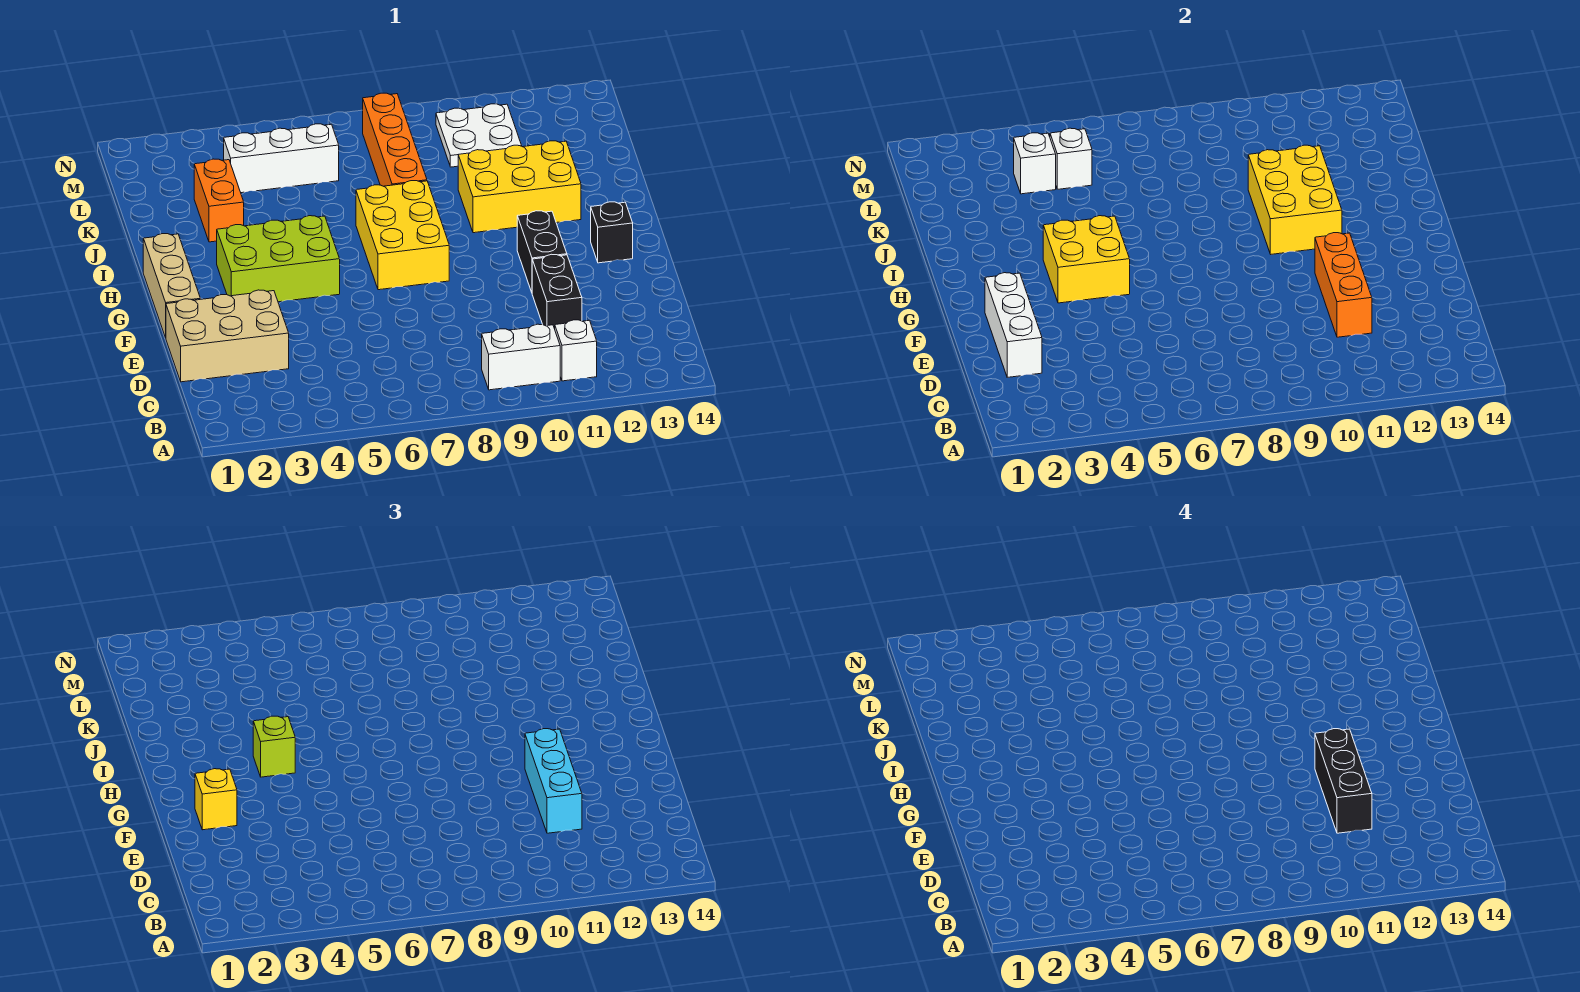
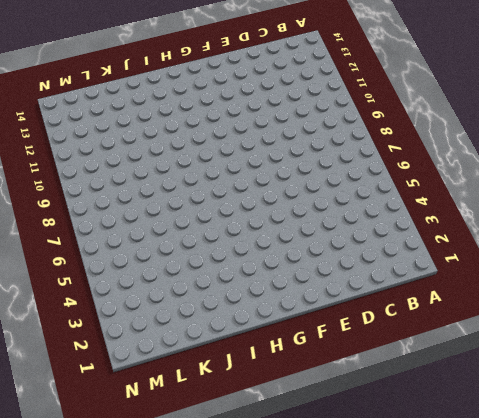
none -> white brick B9:B10 level 1
none -> white brick B11 level 1
none -> tan brick D1:E3 level 1

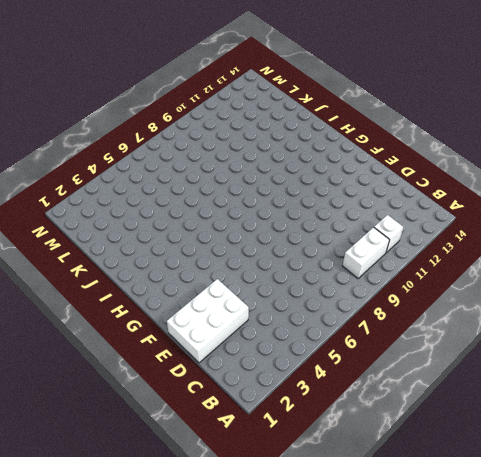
white brick D1:E3 level 1 -> tan brick D1:E3 level 1
none -> black brick D11:E11 level 1
none -> tan brick F1:H1 level 1
none -> black brick F11:G11 level 1

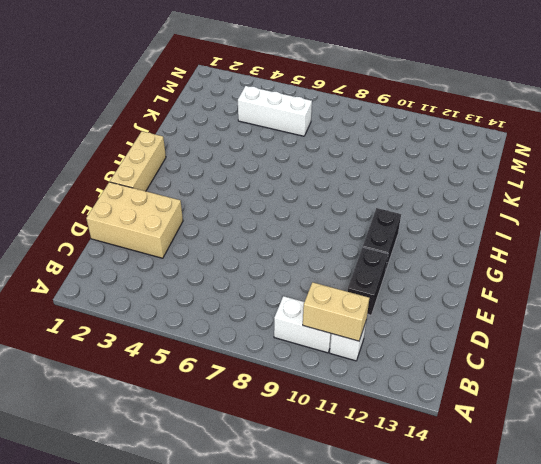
tan brick B10:B11 level 2 -> none
none -> lime brick G3:H5 level 1
none -> yellow brick G7:I8 level 1
none -> black brick G13 level 1

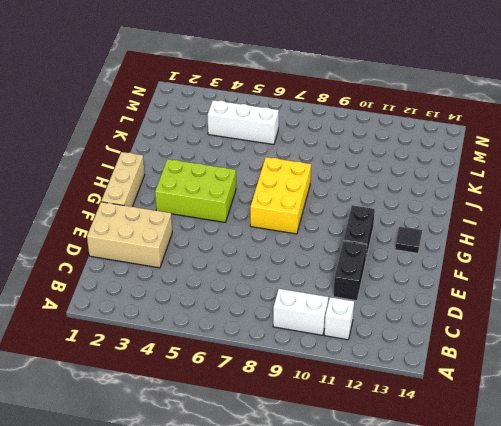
black tile G13 level 1 -> black brick G13 level 1
none -> yellow brick I10:J12 level 1
none -> orange brick J3:K3 level 1
none -> orange brick J8:M8 level 1

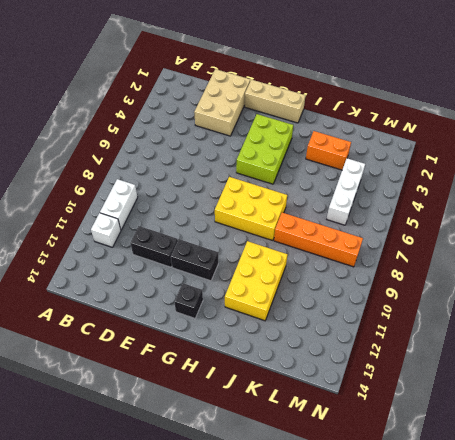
none -> white plate L10:M11 level 1
none -> white brick D2:F2 level 2
none -> orange brick D11:F11 level 2

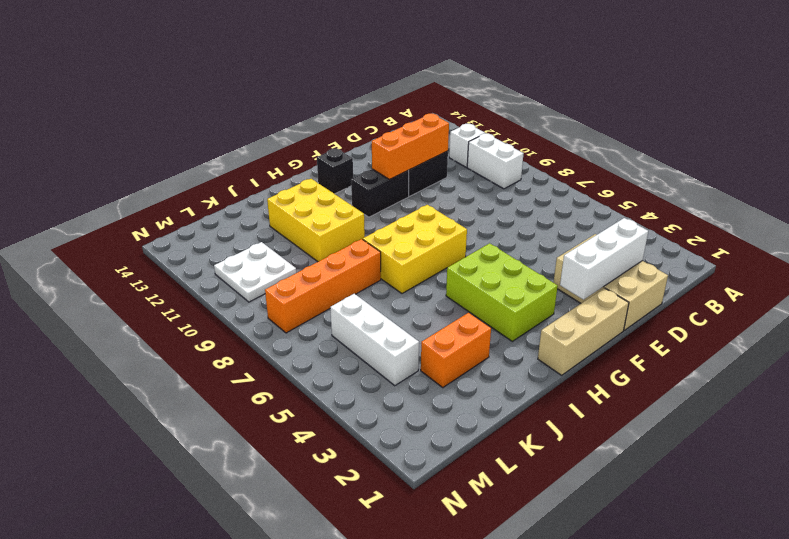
none -> yellow brick G4:H5 level 2
none -> yellow brick H10:J11 level 2
none -> white brick L4 level 2

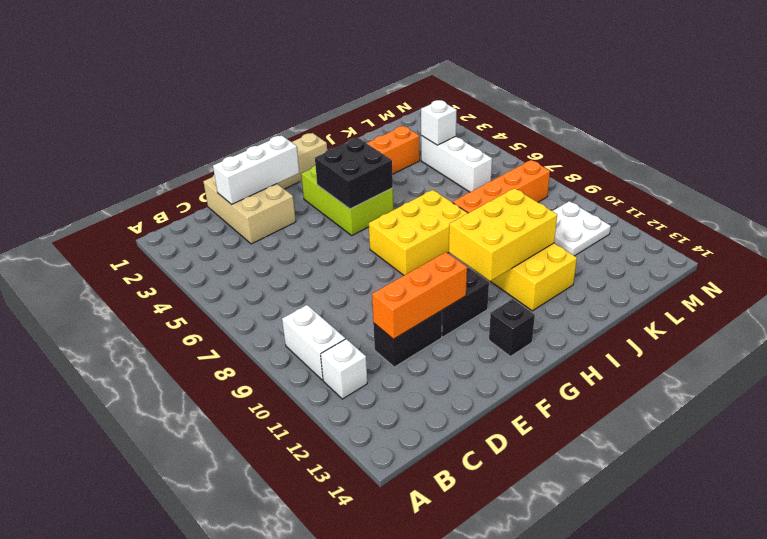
black brick G4:H5 level 2 -> yellow brick G4:H5 level 2
none -> white brick L5 level 2
none -> cyan brick D11:F11 level 3
none -> yellow brick F2 level 3

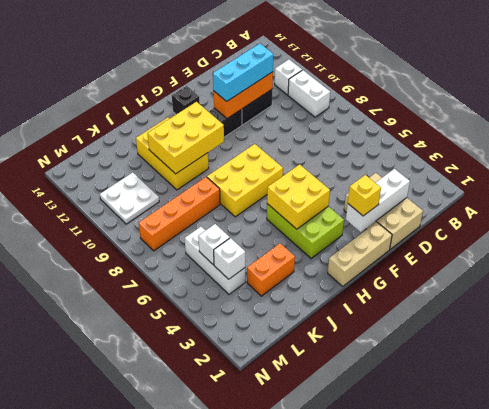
none -> lime brick H4 level 3
none -> black brick D11:F11 level 4

